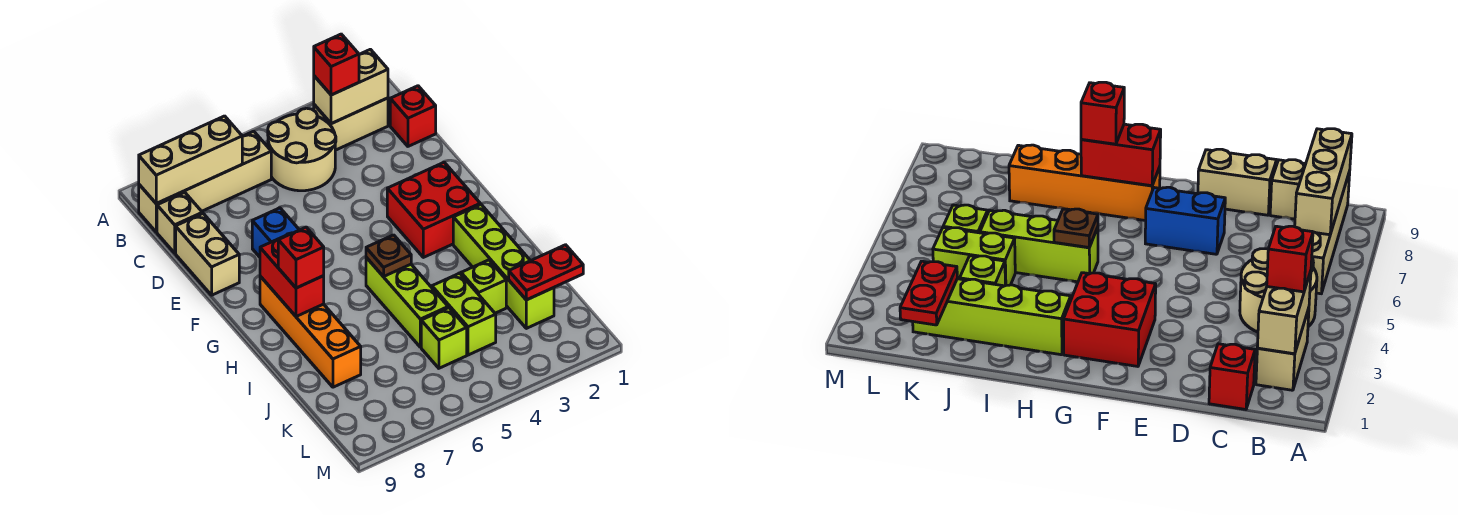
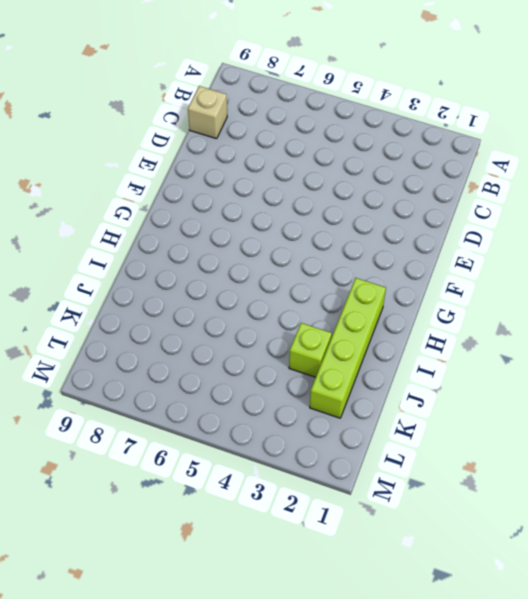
none -> tan brick B2:B3 level 1
none -> tan round brick B4:C5 level 1
none -> tan brick B6:B9 level 1

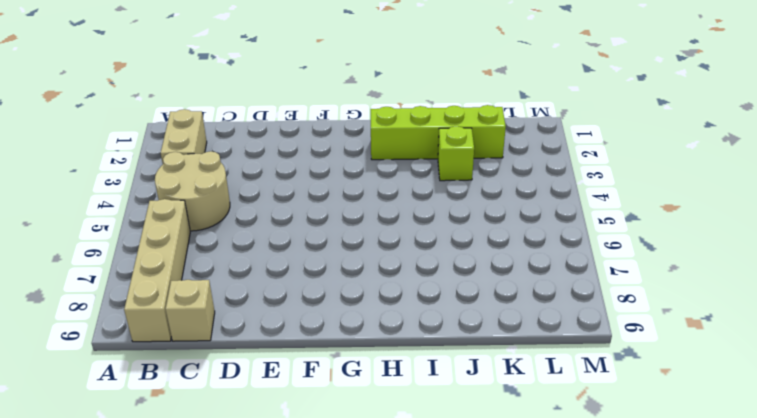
none -> red brick C1 level 1
none -> tan brick D9:E9 level 1
none -> blue brick E7:F7 level 1

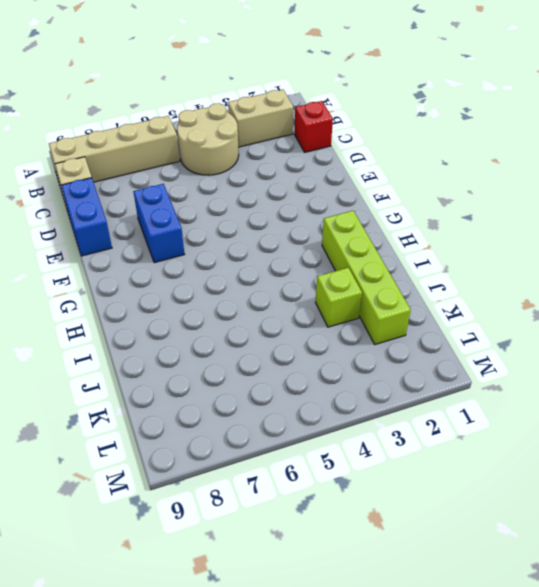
blue brick D9:E9 level 1 -> tan brick D9:E9 level 1
none -> red brick F2:G3 level 1
none -> orange brick G8:J8 level 1
none -> lime brick H5:J5 level 1

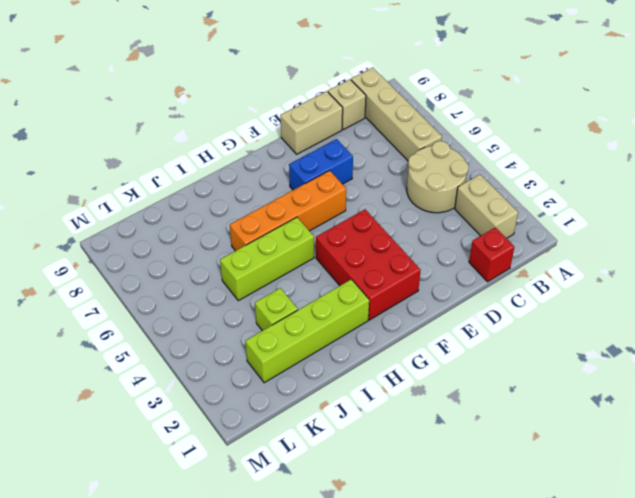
red brick F2:G4 level 1 -> red brick F2:G3 level 1
orange brick F6:I6 level 1 -> orange brick G8:J8 level 1
none -> lime brick J4:K4 level 1
none -> lime brick K5 level 1
none -> tan brick B2:B3 level 2

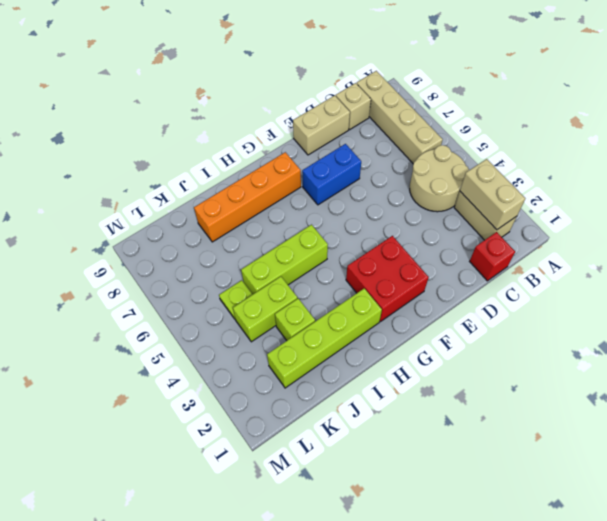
lime plate K5 level 1 -> lime brick K5 level 1
none -> tan brick B7:B9 level 2
none -> red brick G8:H8 level 2
none -> brown plate H5 level 2

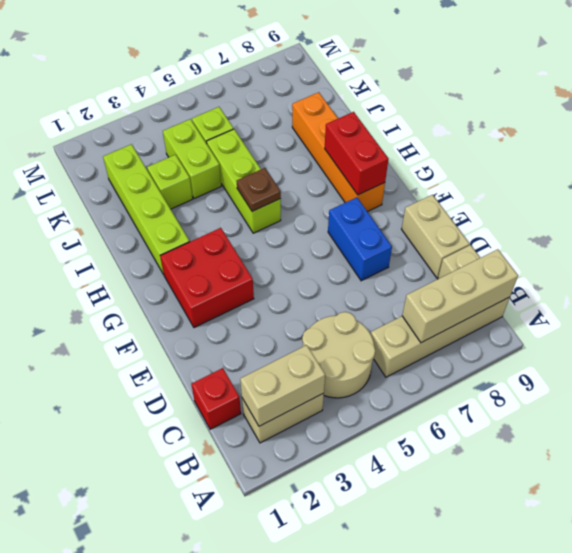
none -> red plate K1:K2 level 2
none -> red brick B3 level 3
none -> red brick H8 level 3

